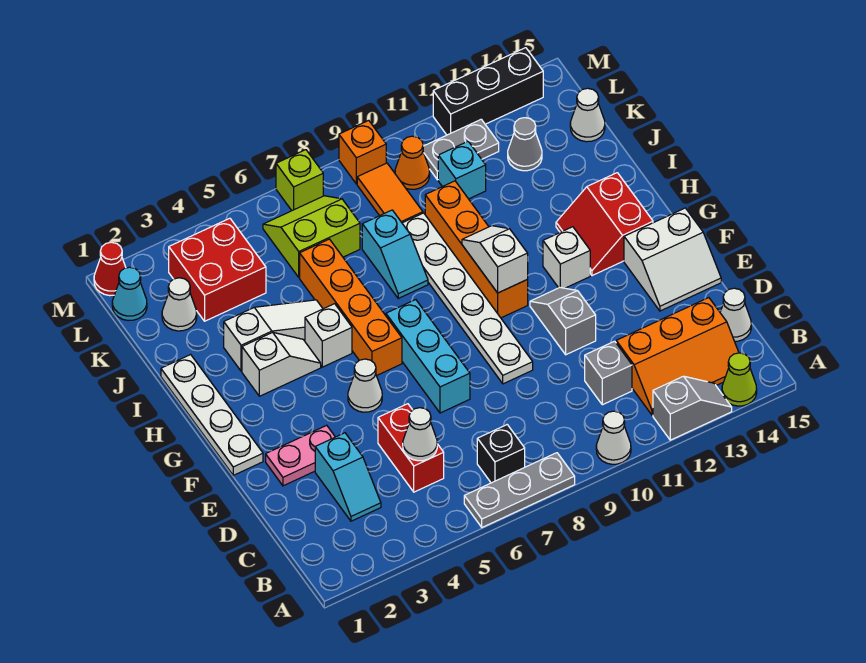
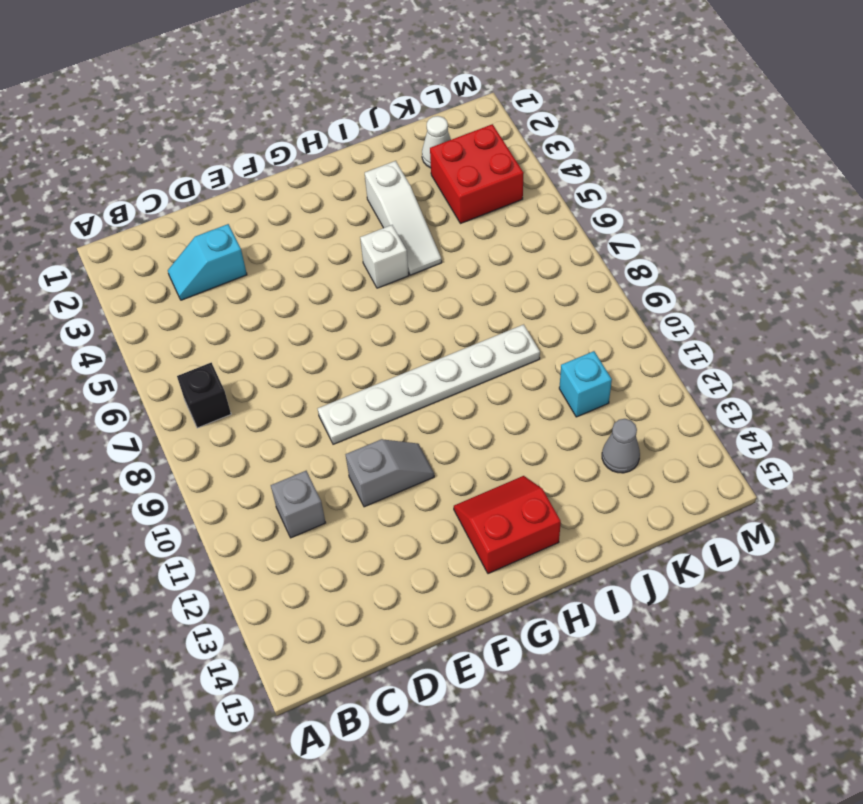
none -> grey plate A6:A8 level 1
none -> white cone A10 level 1
none -> grey slope A12:A13 level 1 top 12
none -> lime cone A14 level 1

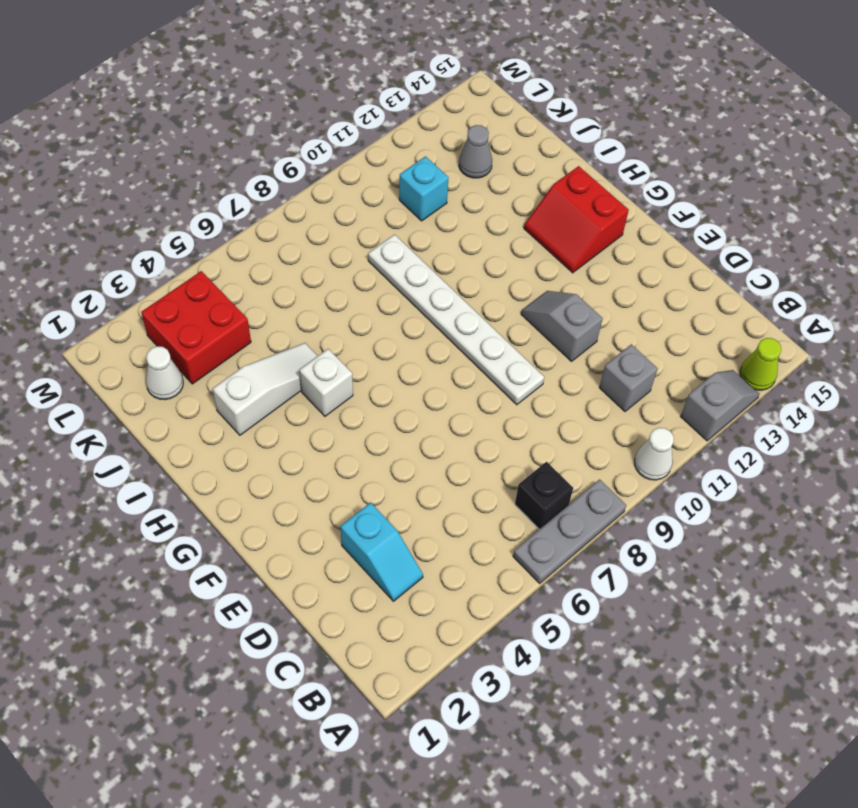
none -> orange slope B12:C14 level 1 top C
none -> red brick C5:D5 level 1
none -> white cone C15 level 1
none -> pink plate E2:E3 level 1

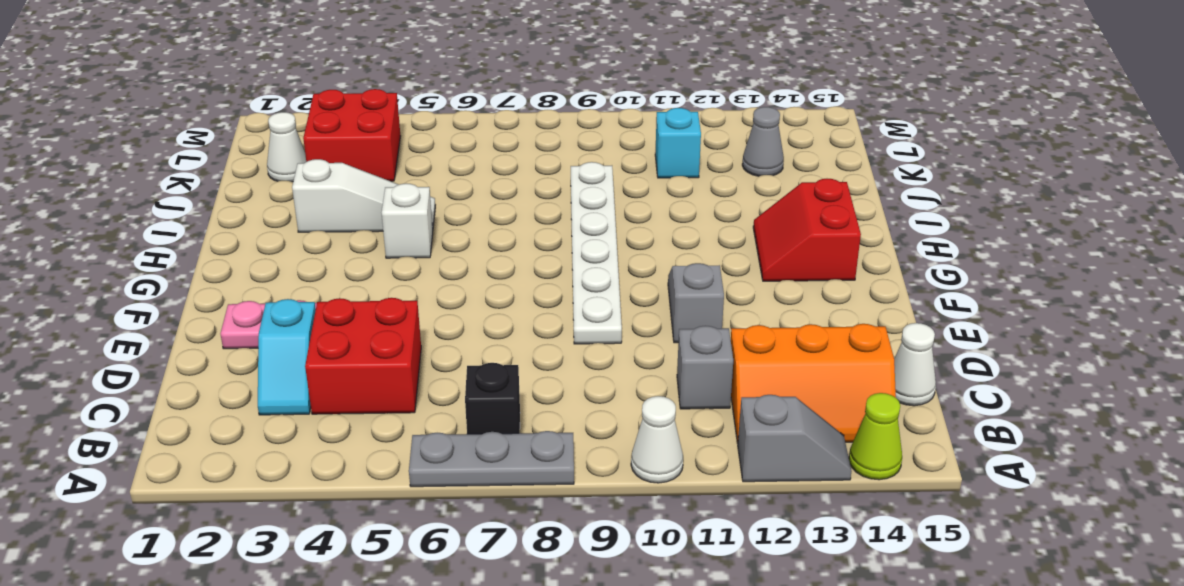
red brick C4:D5 level 1 -> red brick C5:D5 level 1
none -> cyan brick E7:G7 level 1
none -> white slope E14:F15 level 1 top F
none -> white plate F1:I1 level 1
none -> white cone F5 level 1

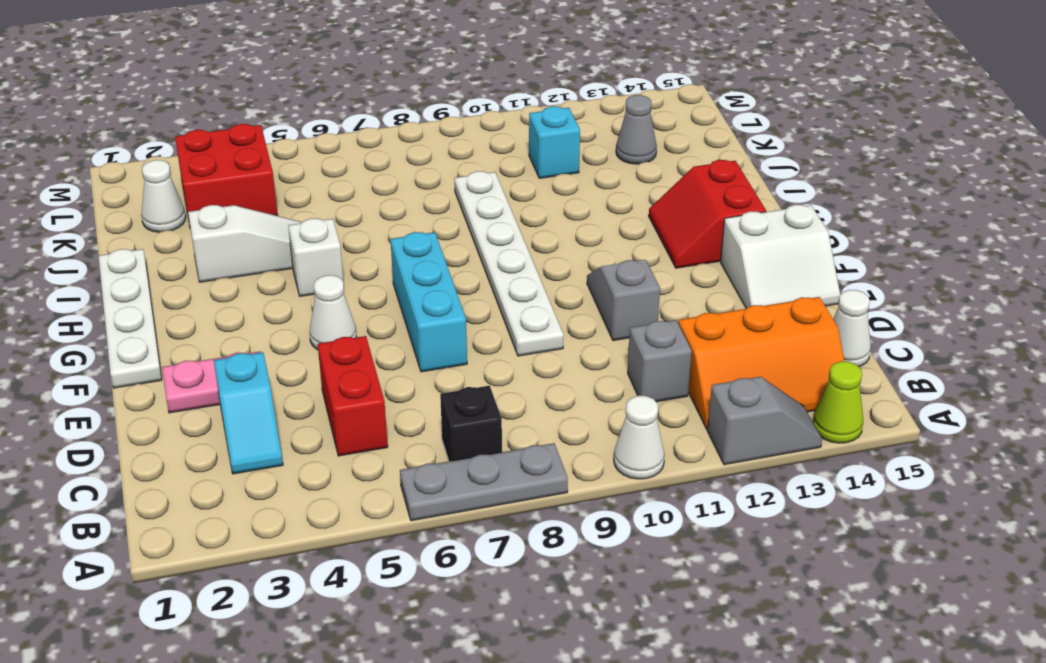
none -> orange brick G6:J6 level 1
none -> orange brick G10:J10 level 1
none -> white brick G12 level 1
none -> white slope H3:H4 level 1 top 3

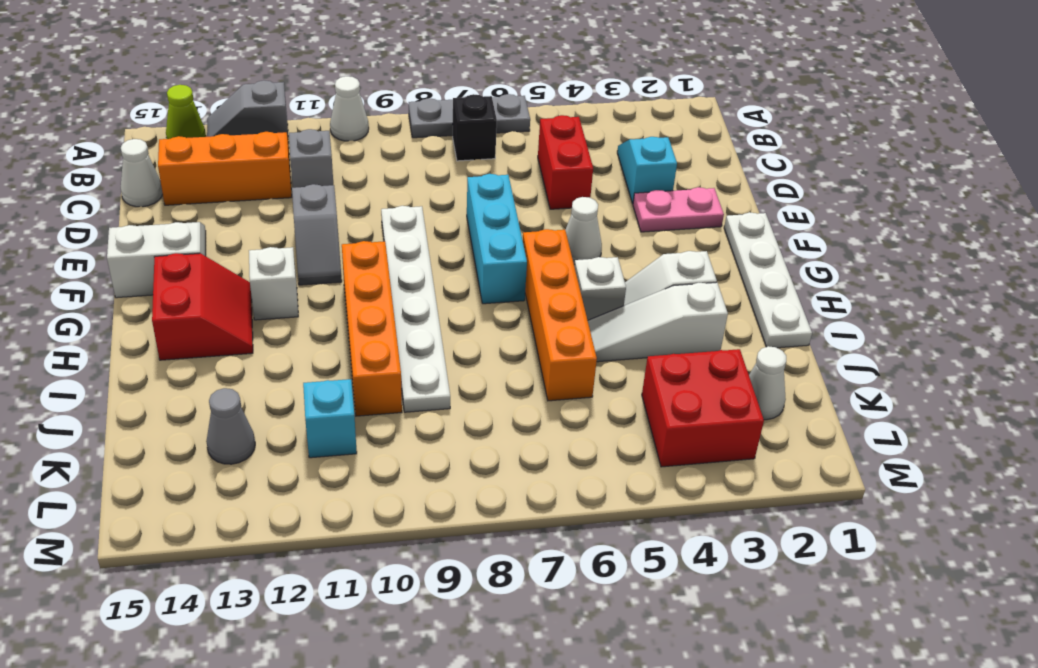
none -> cyan slope I8:J8 level 1 top J
none -> lime slope K6:L7 level 1 top K
none -> orange tile K9:L9 level 1
none -> white cone K15 level 1

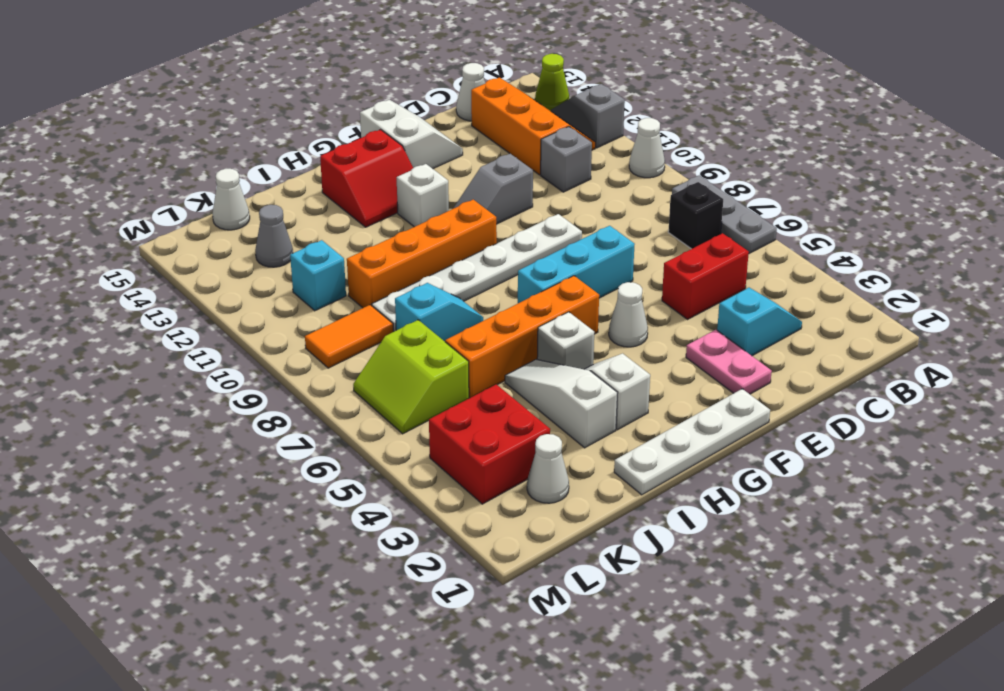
none -> cyan cone L1 level 1
none -> orange cone L10 level 1
none -> grey plate L11:L12 level 1
none -> red cone M1 level 1

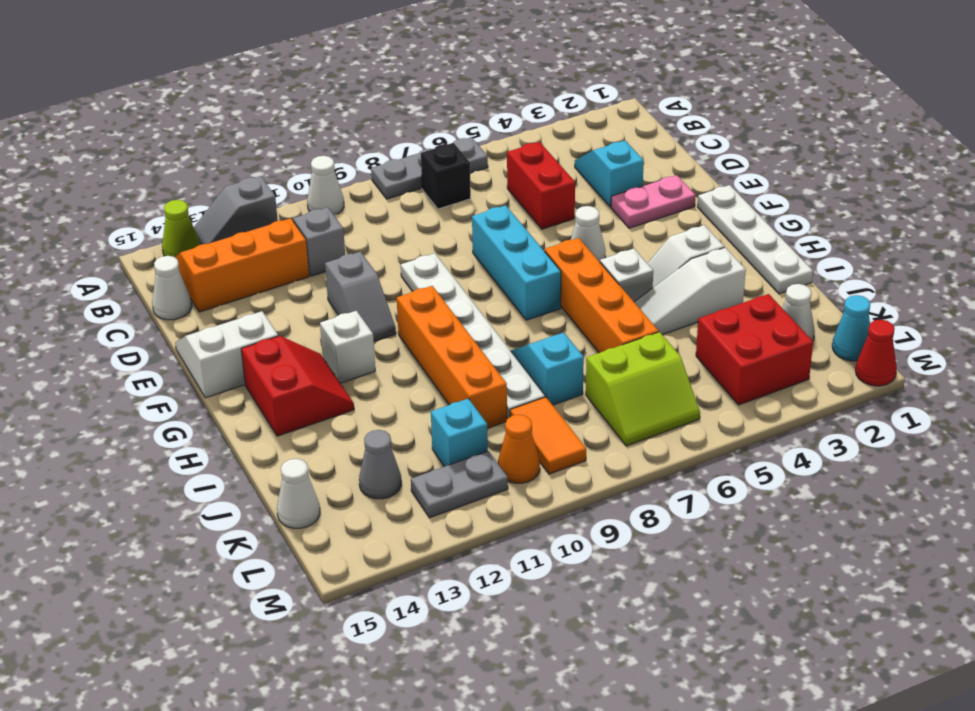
none -> lime brick M7 level 1
none -> orange brick M9 level 1
none -> black brick M12:M14 level 1
none -> white cone C5 level 2

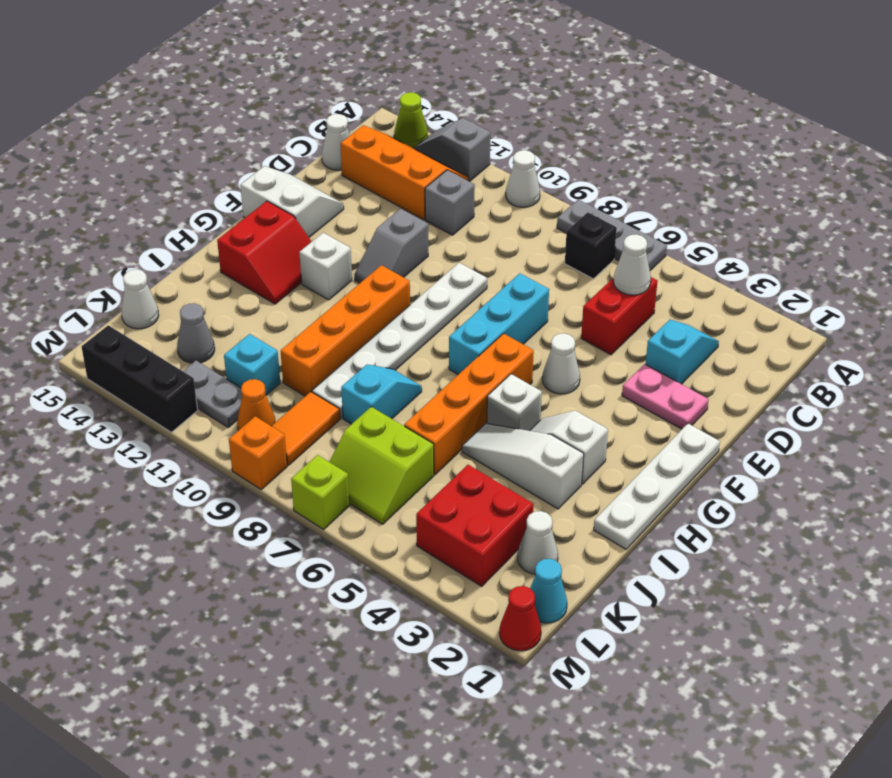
none -> white slope G10:H10 level 2 top G

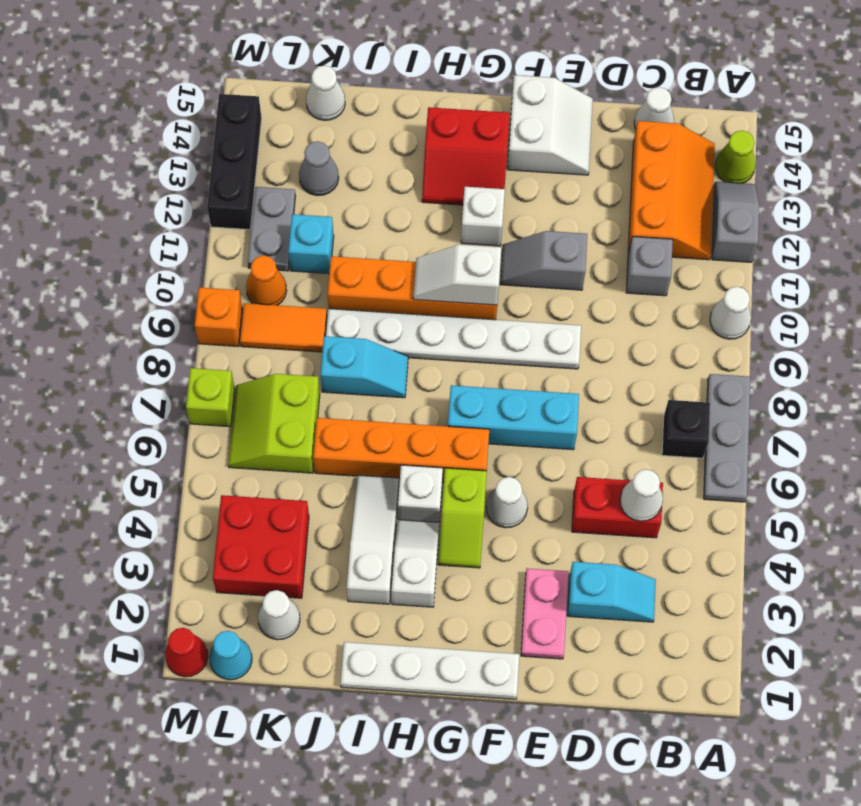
lime slope G4:G5 level 1 top 5 -> none

